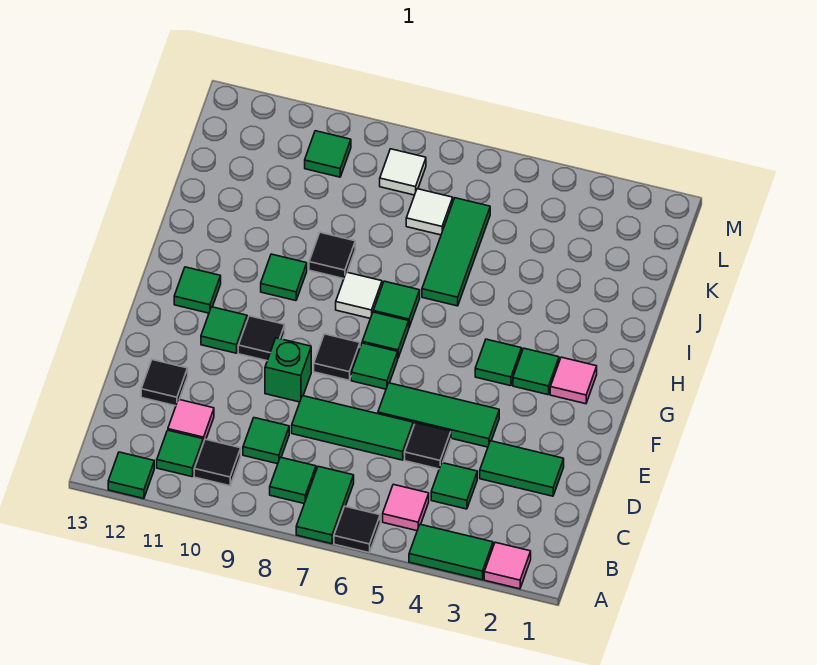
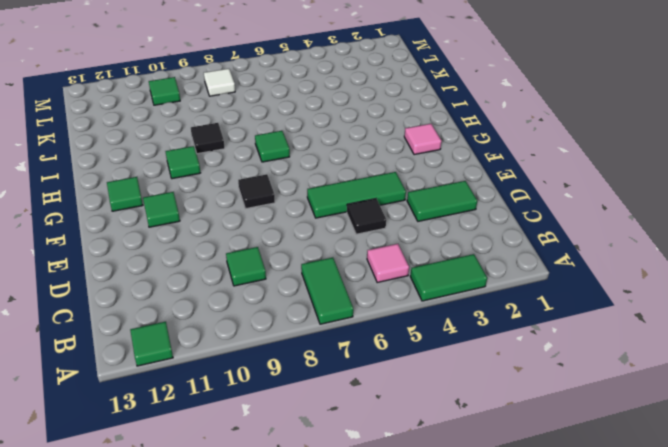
none -> pink tile A2 level 1
none -> black tile A6 level 1
none -> green tile B8 level 1
none -> black tile B10 level 1

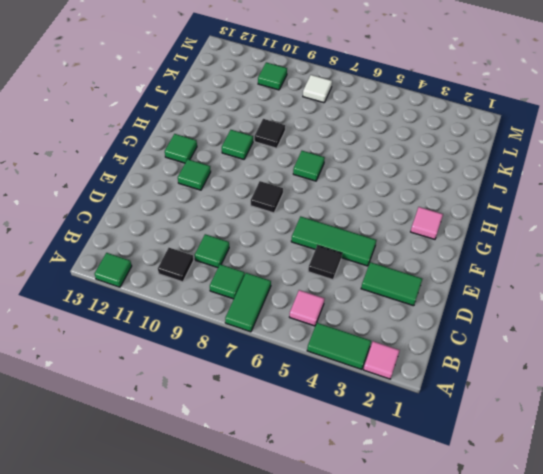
none -> black tile A6 level 1
none -> green tile B11 level 1
none -> green tile C4 level 1
none -> pink tile C11 level 1

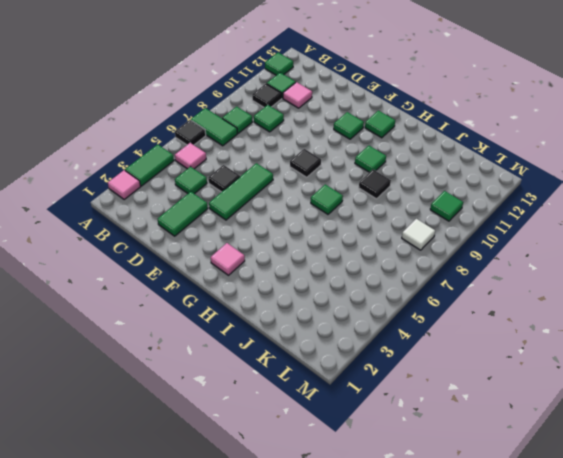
none -> green tile D6:D8 level 1
none -> black tile D12 level 1
none -> green brick E9 level 1
none -> green tile F7 level 1

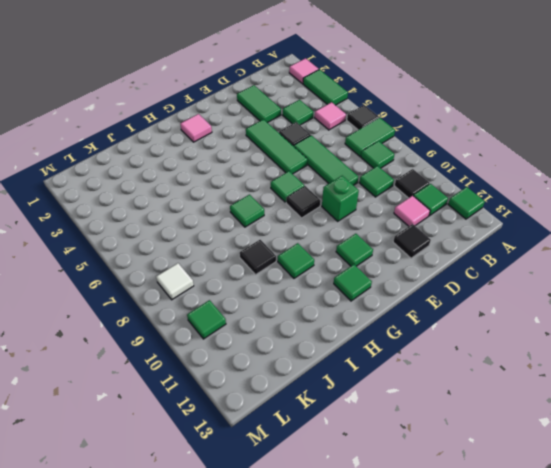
none -> black tile F10 level 1
none -> green tile G3 level 1
none -> green tile G4 level 1
none -> green tile G7 level 1

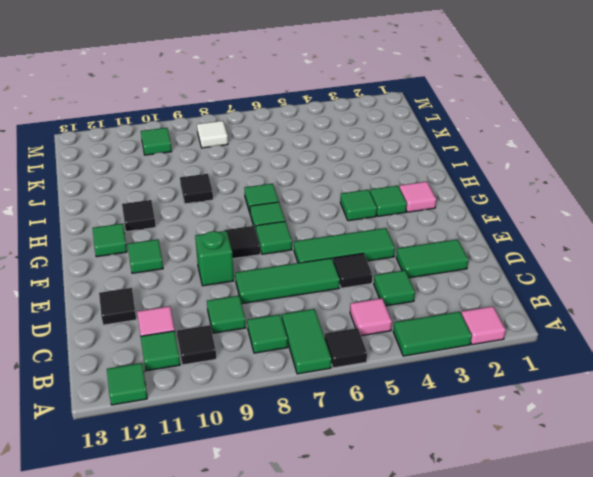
black tile H11 level 1 -> black tile F10 level 1
none -> white tile H8 level 1
none -> green tile H10 level 1
none -> green tile I6:K6 level 1
none -> white tile K7 level 1

